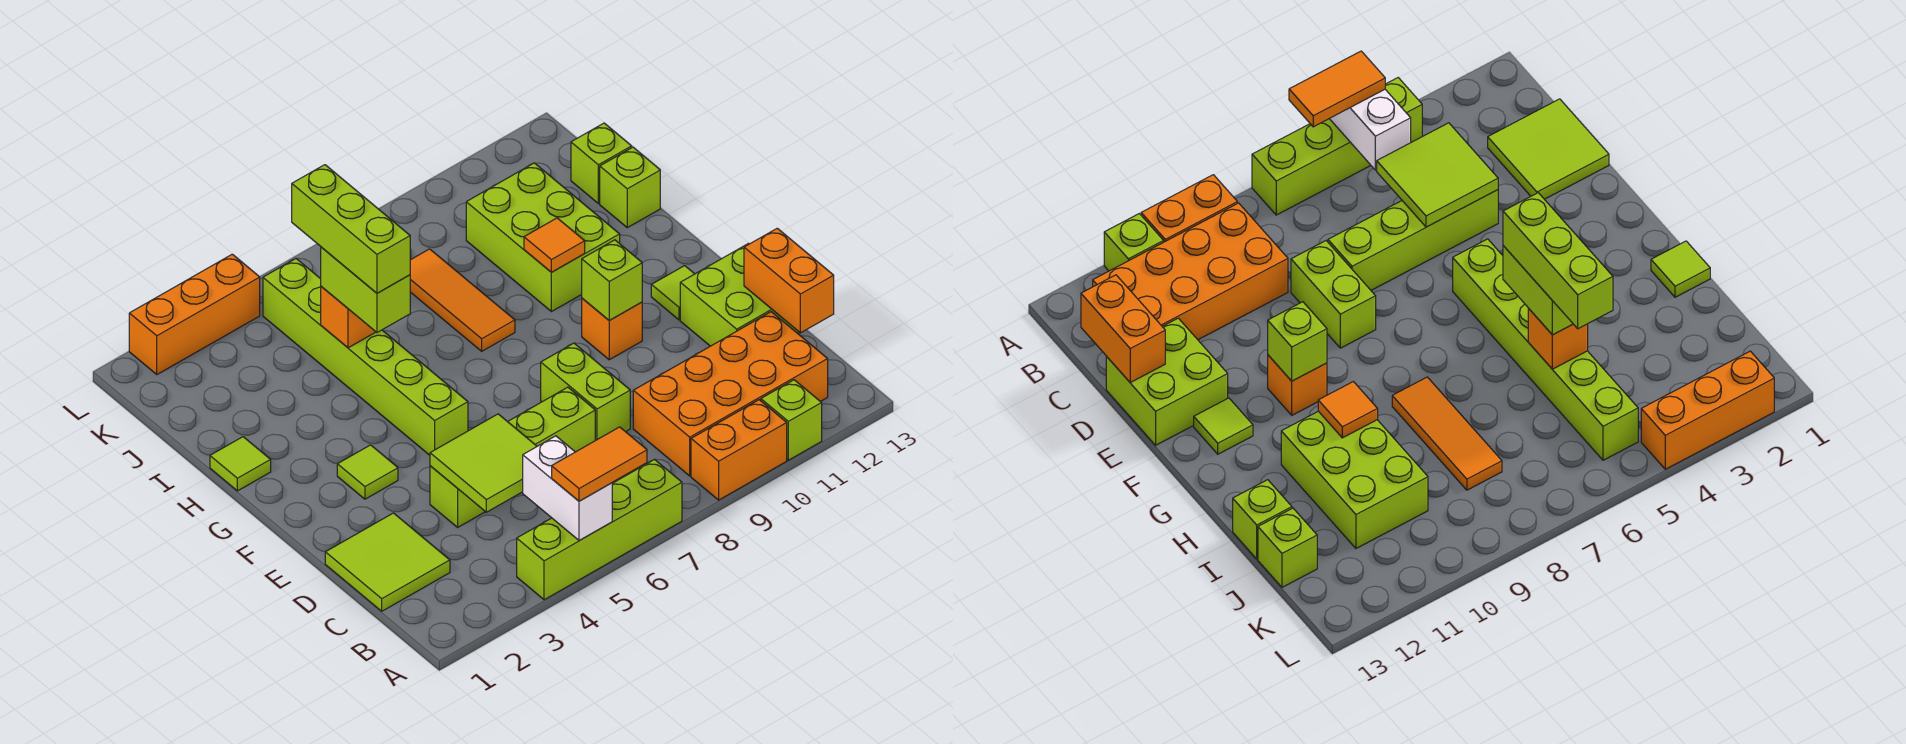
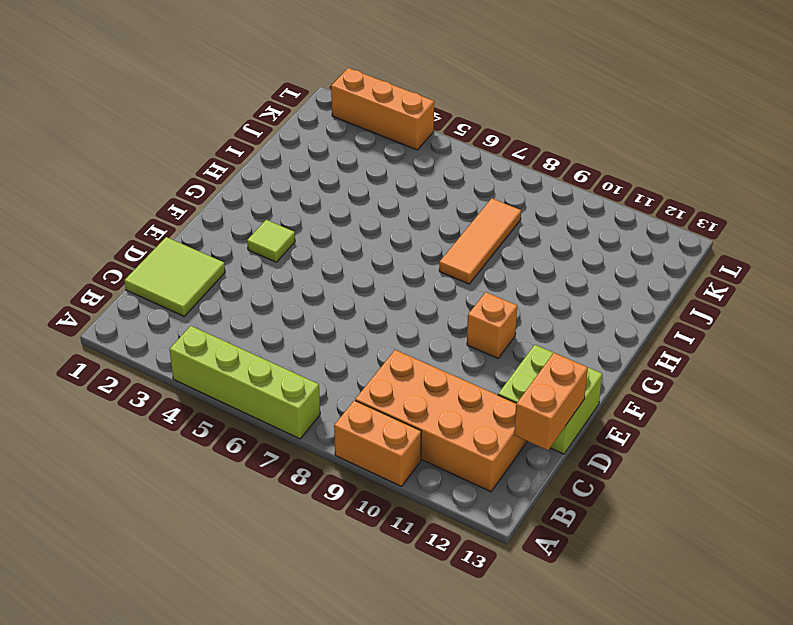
none -> lime brick A11 level 1
none -> lime brick D4:D7 level 1
none -> lime brick D8:E8 level 1

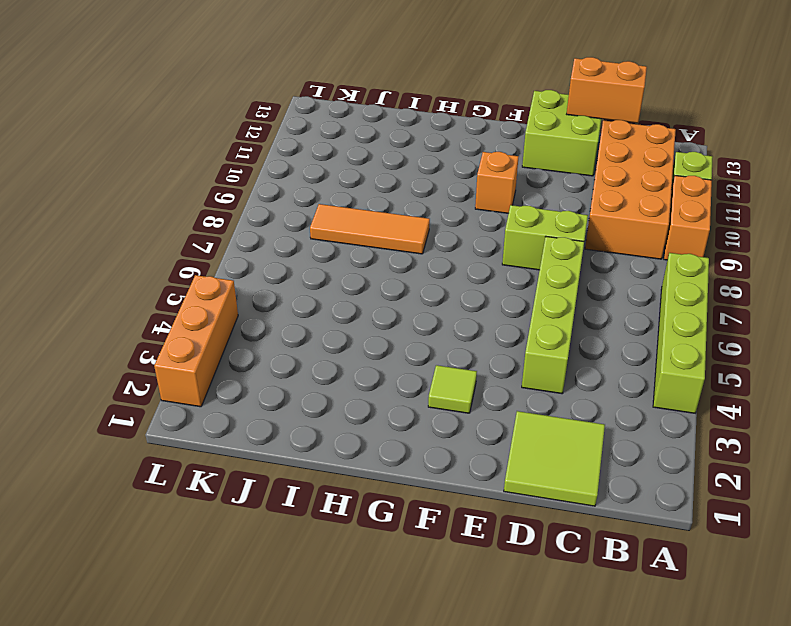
none -> lime brick F5:K5 level 1
none -> lime tile F12 level 1
none -> lime tile H1 level 1

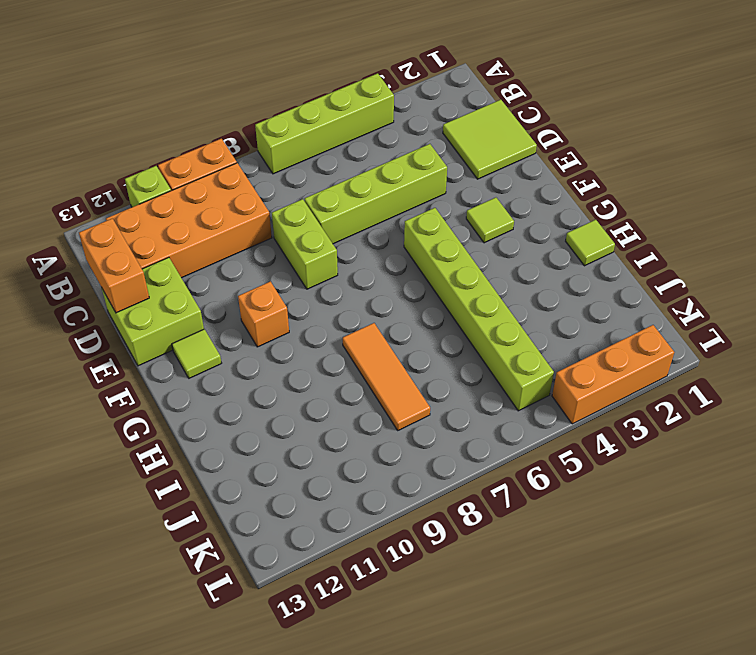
none -> lime brick H10:J11 level 1
none -> lime brick I13 level 1
none -> lime brick J13 level 1

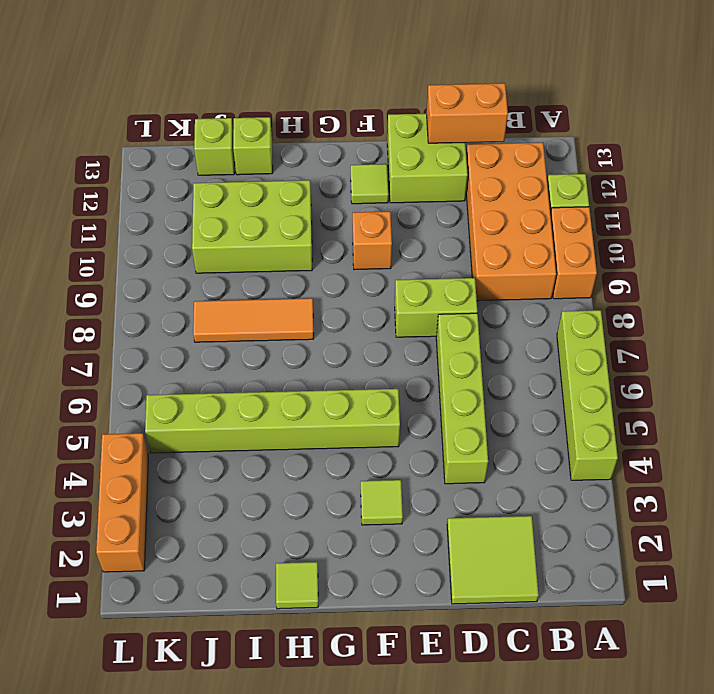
none -> white brick A5:B5 level 2
none -> lime tile C4:D5 level 2
none -> lime brick F10 level 2

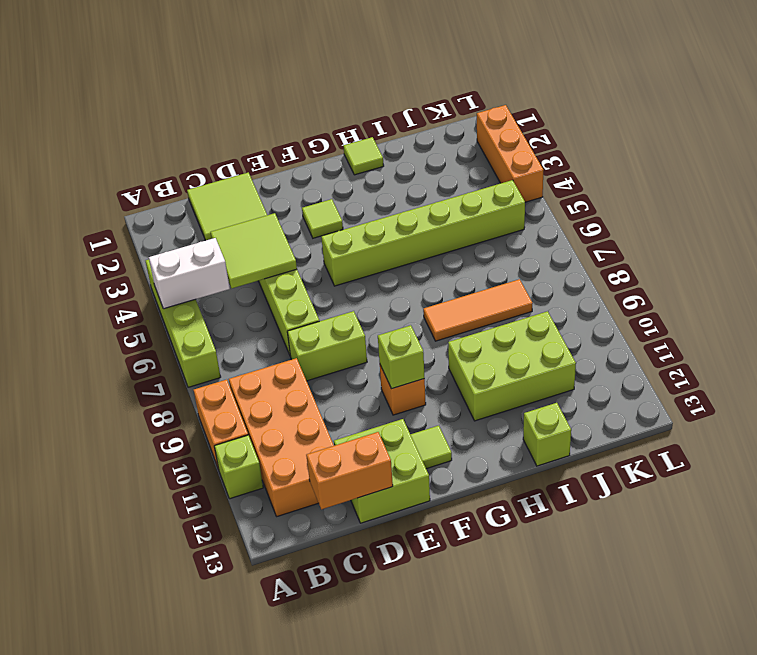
none -> lime brick J13 level 1
none -> orange tile H10 level 2
none -> orange brick I5 level 2

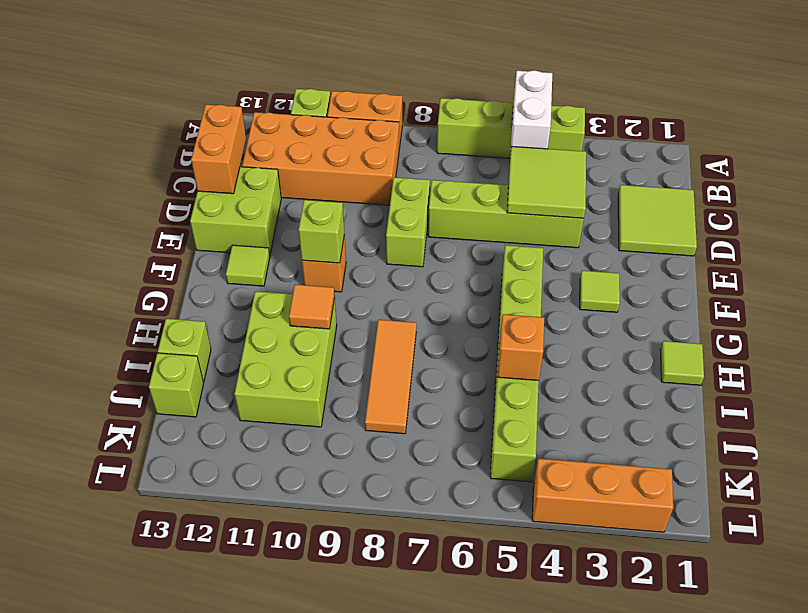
none -> orange tile A5:A6 level 3
none -> lime brick H5:I5 level 3
none -> lime brick H5:J5 level 4

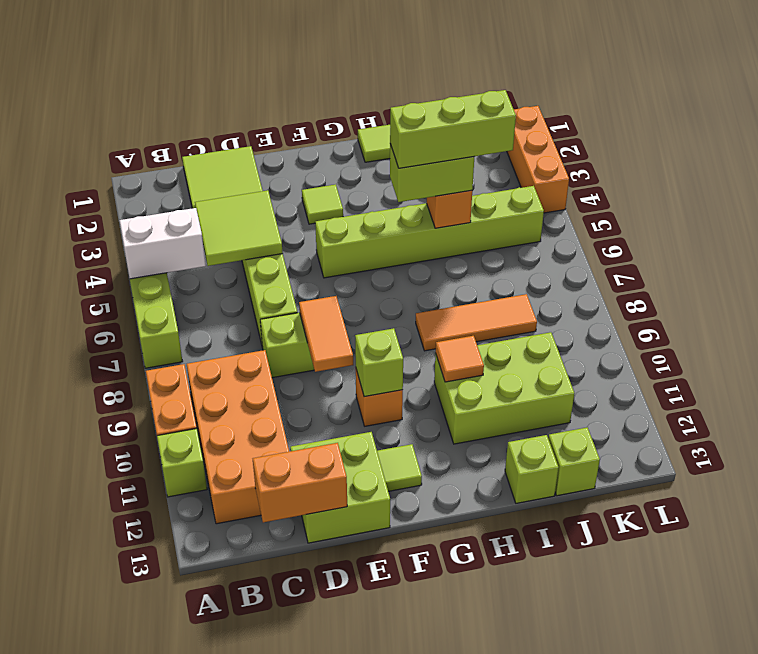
orange tile E8:E9 level 2 -> orange tile A5:A6 level 3

